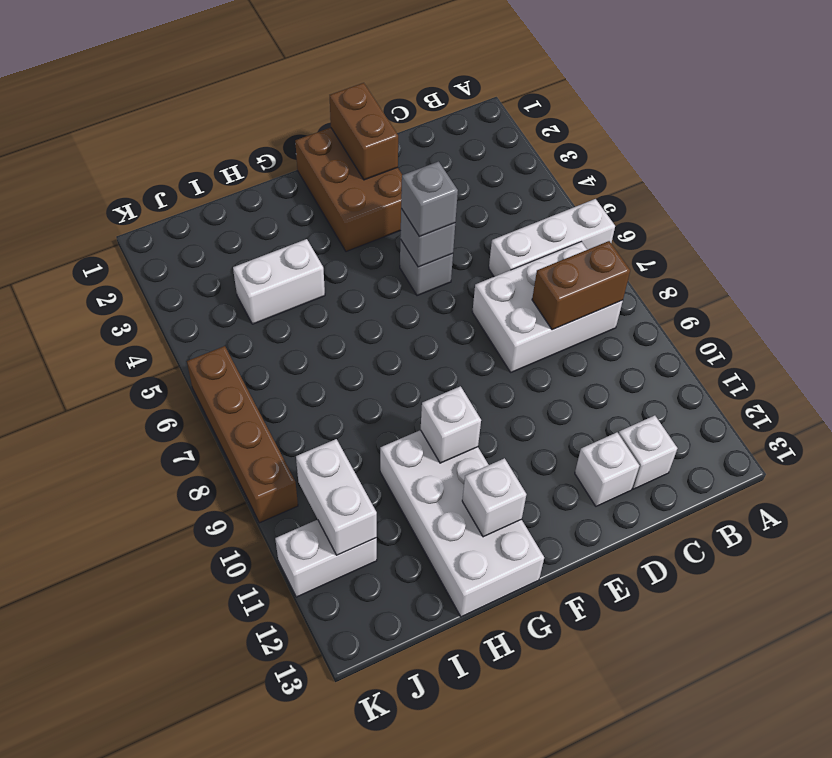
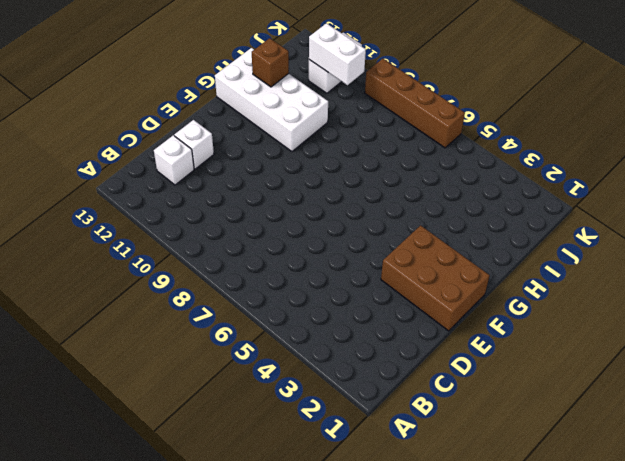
brown brick H12 level 2 -> none
none -> white brick A6:C6 level 1
none -> white brick B7:D8 level 1
none -> grey brick E5 level 1

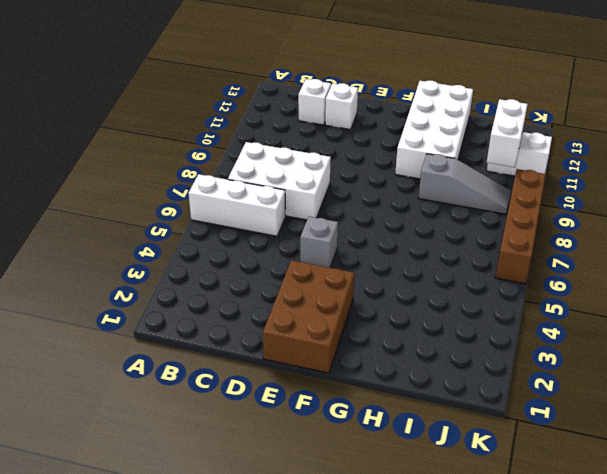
grey slope H9:J9 level 1 top H -> none
none -> white brick H4:I4 level 1
none -> brown brick B8:C8 level 2
none -> brown brick E1:E2 level 2

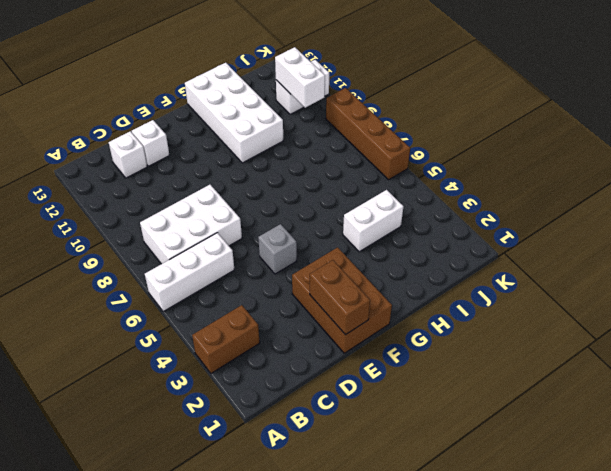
brown brick A3:B3 level 1 -> brown brick B8:C8 level 2
none -> grey brick E5 level 2
none -> white brick G10 level 2
none -> white brick G12 level 2

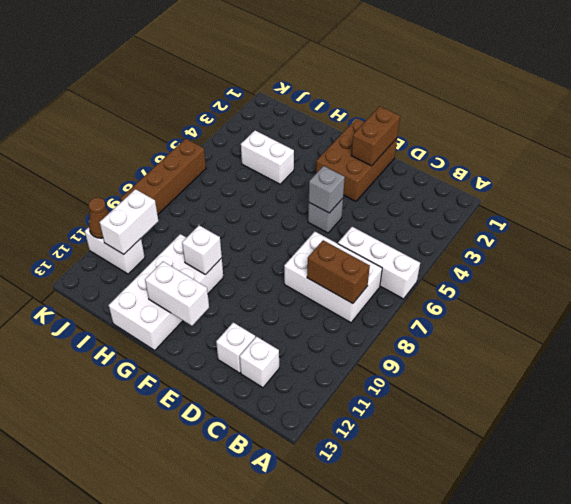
white brick F12:G12 level 2 -> white brick G12 level 2
brown cone K11 level 2 -> none
none -> grey brick E5 level 3

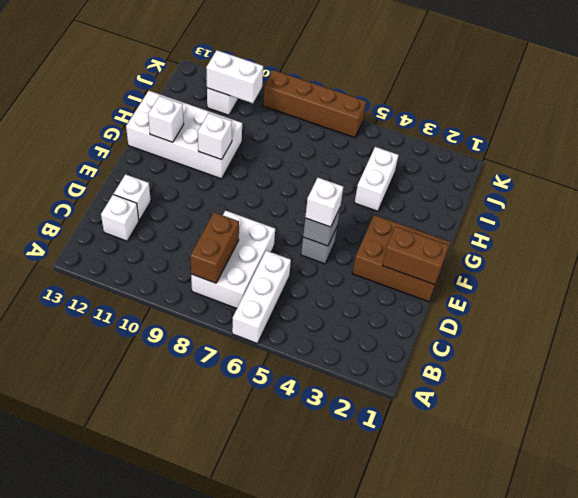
white brick E5 level 3 -> grey brick E5 level 3

